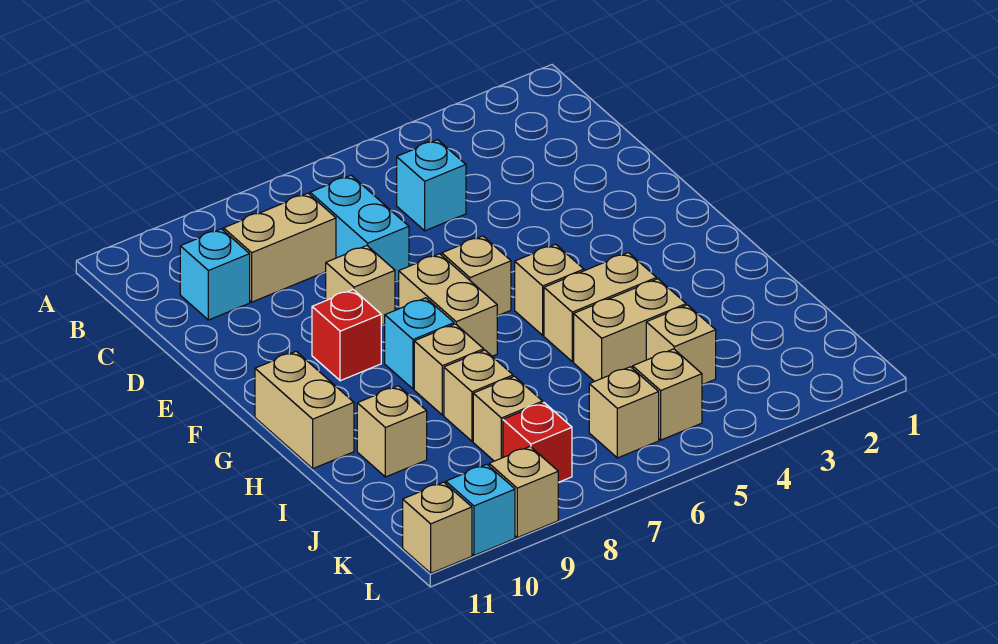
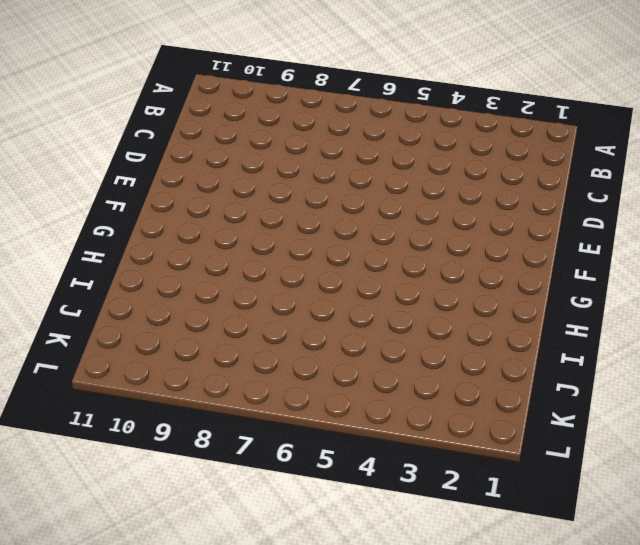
none -> cyan brick C5 level 1
none -> cyan brick C7:D7 level 1
none -> tan brick C8:C9 level 1

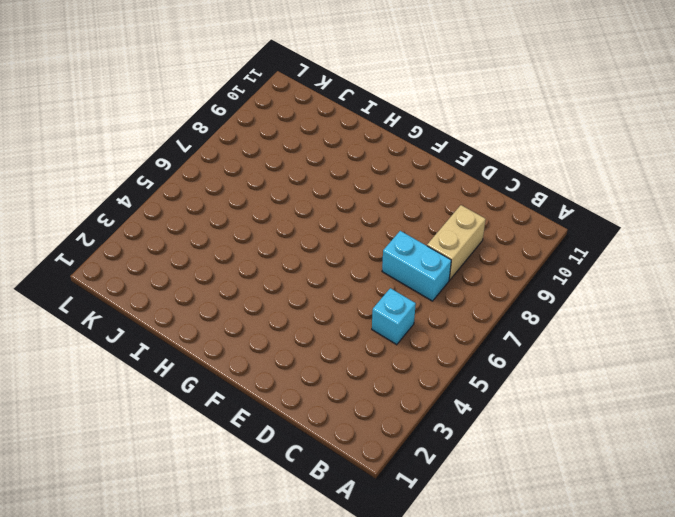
none -> cyan brick C10 level 1
none -> tan brick E8 level 1
none -> tan brick F6 level 1

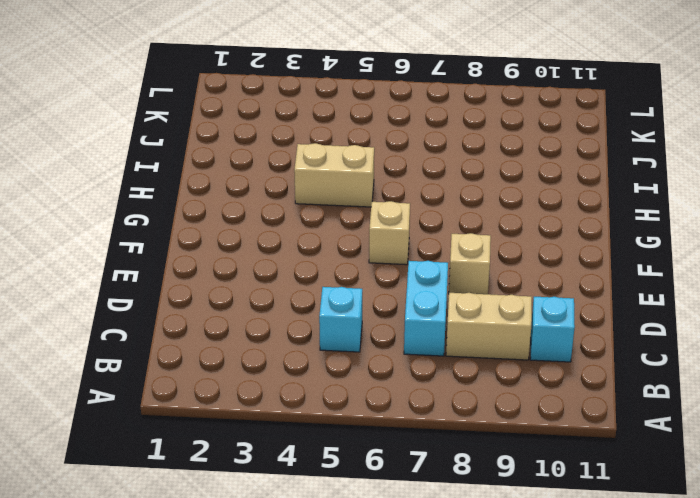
none -> tan brick F7:G7 level 1
none -> red brick F9 level 1
none -> tan brick G5 level 1

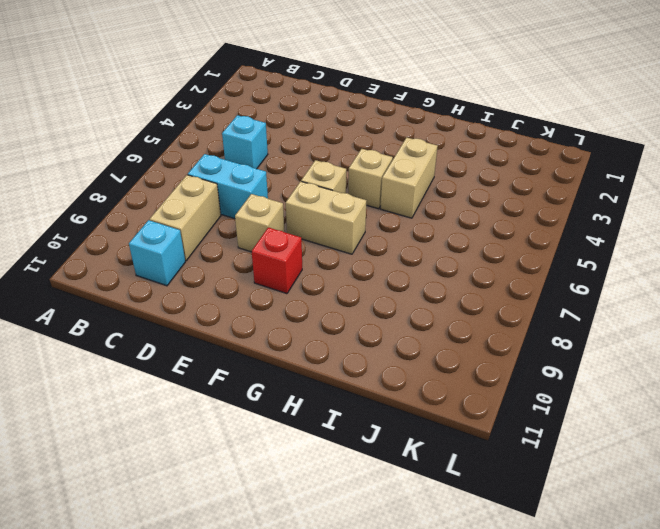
none -> cyan brick G8 level 1
none -> tan brick G11:H11 level 1
none -> tan brick H8 level 1

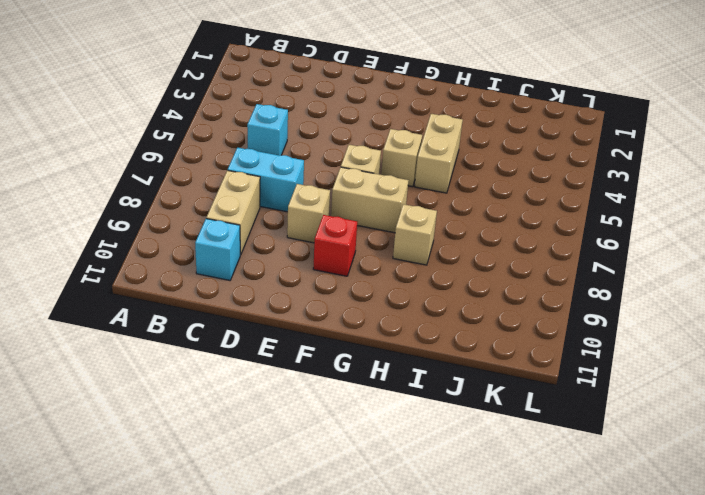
none -> cyan brick G8 level 1
none -> tan brick G11:H11 level 1
none -> tan brick I4:I5 level 1

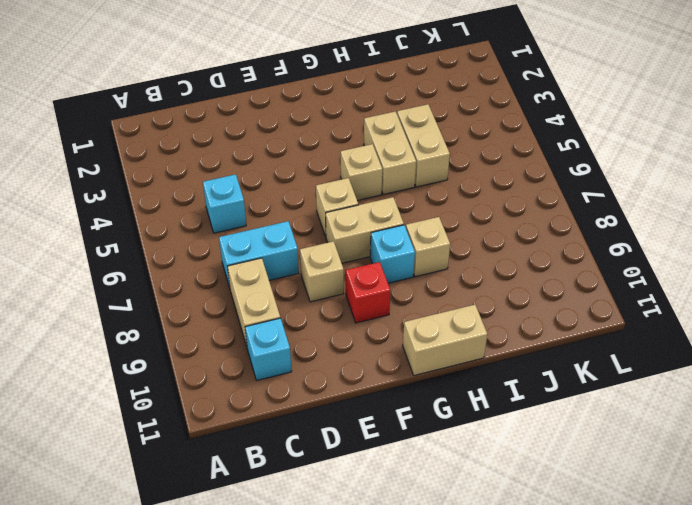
none -> tan brick I8 level 1
none -> tan brick I10 level 1
none -> tan brick J4 level 1

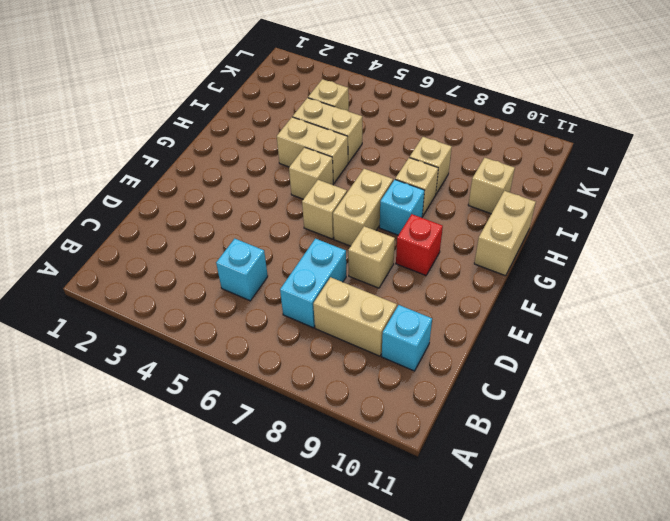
none -> tan brick J8 level 1
none -> tan brick K5 level 1
none -> tan brick K6 level 1

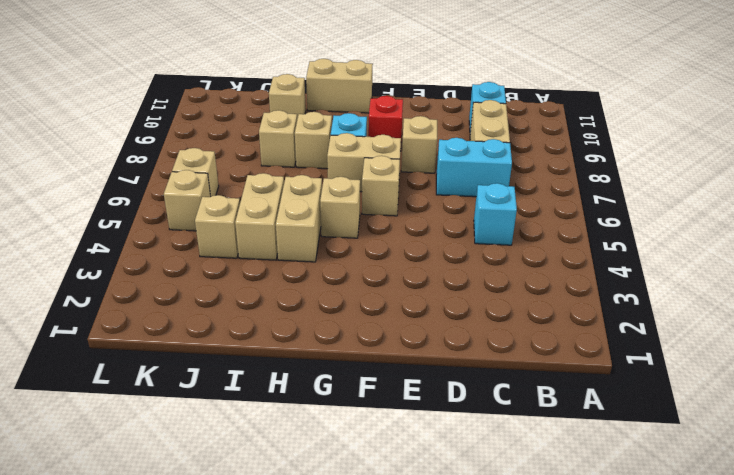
none -> tan brick J8 level 1
none -> red brick K8 level 1
none -> tan brick L9 level 1

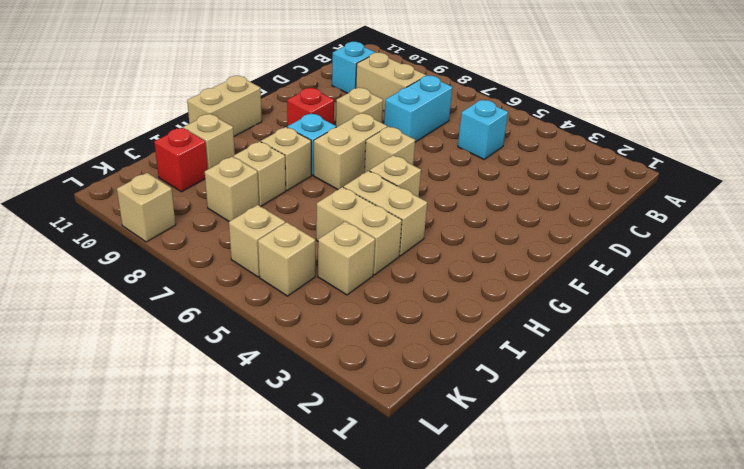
red brick J10 level 1 -> red brick K8 level 1
none -> cyan brick L10 level 1
none -> tan brick L11 level 1

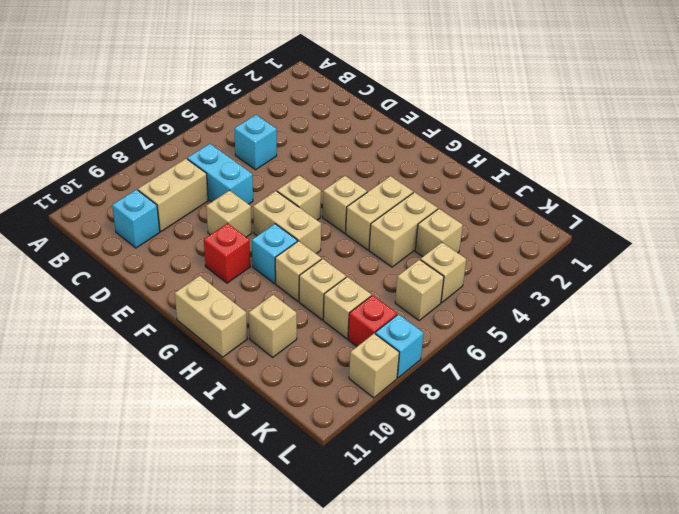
cyan brick L8 level 1 -> cyan brick L10 level 1
none -> tan brick L11 level 1

